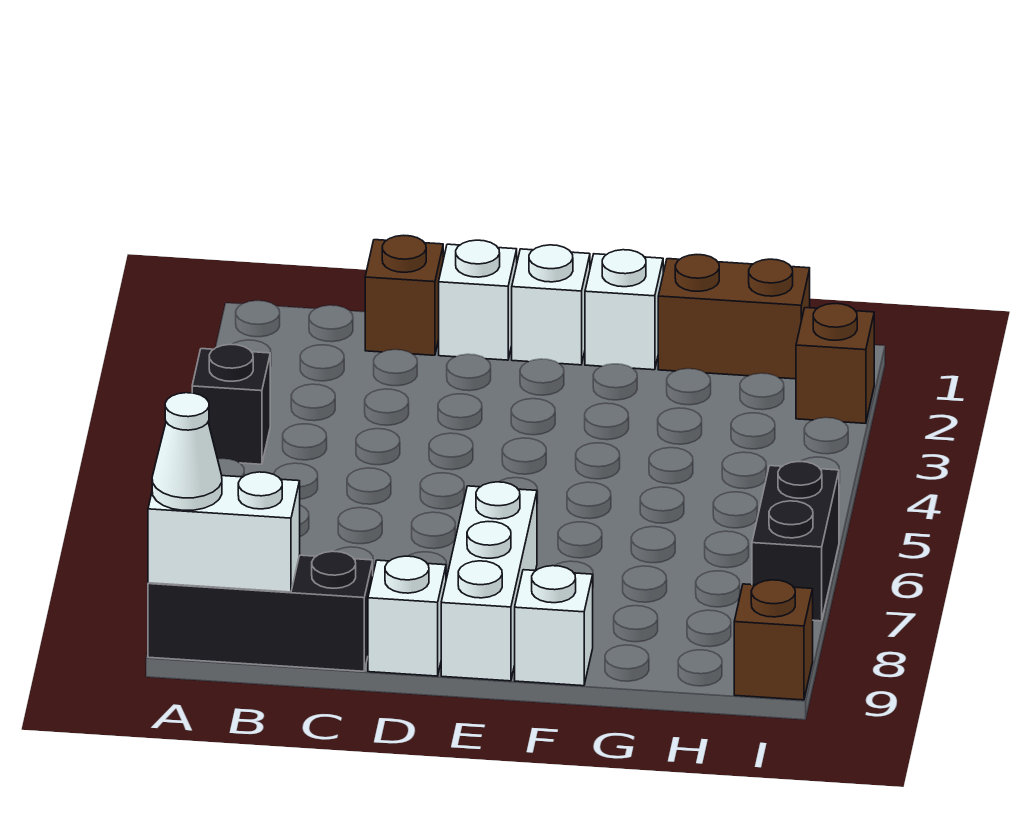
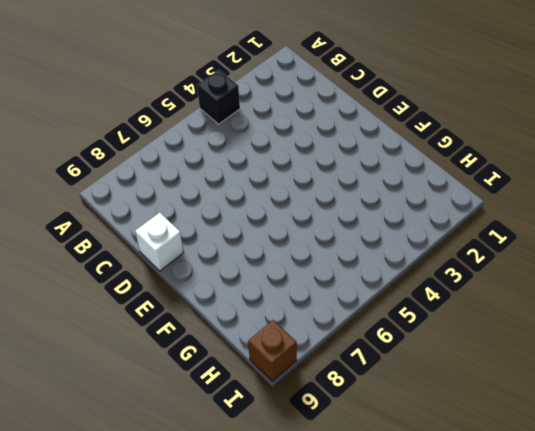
none -> black brick A9:C9 level 1
none -> brown brick C1 level 1
none -> white brick D1 level 1

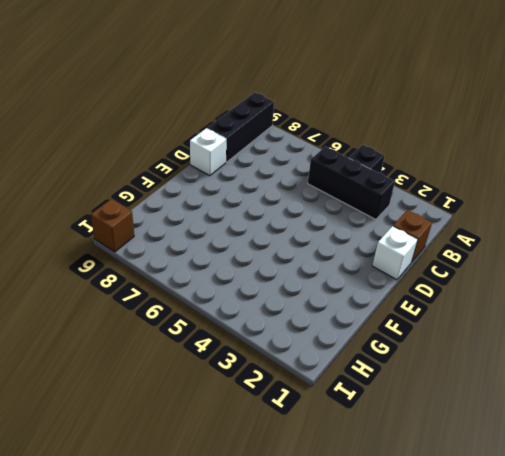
black brick B3:B5 level 1 -> none
none -> white brick E1 level 1
none -> white brick E7:E9 level 1
none -> white brick F1 level 1

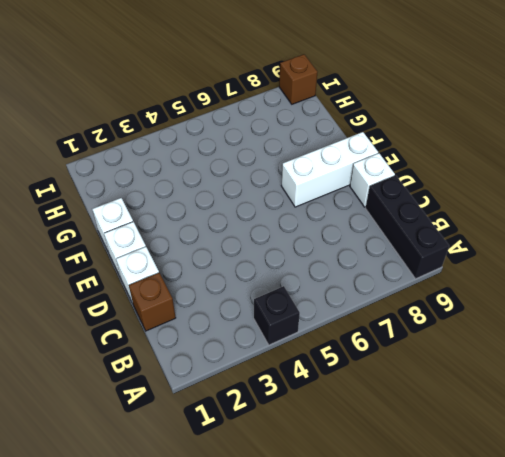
none -> white brick F9 level 1
none -> brown brick G1:H1 level 1
none -> brown brick I2 level 1

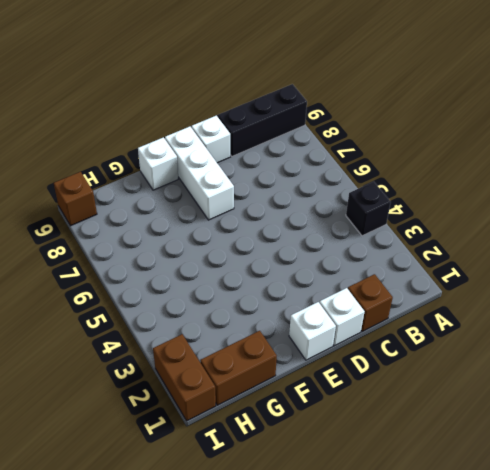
brown brick I1:I2 level 1 -> brown brick I2 level 1
none -> white brick F1 level 1
none -> black brick I6:I7 level 1
none -> white brick A9:B9 level 2

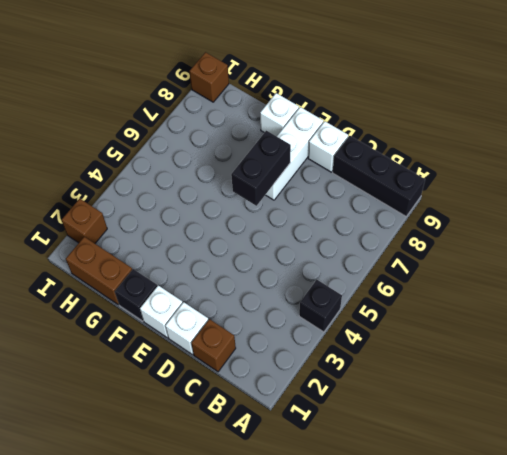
black brick E6:E7 level 2 -> black brick I6:I7 level 1
black brick F1 level 1 -> white brick F1 level 1
none -> white brick A9:B9 level 2
none -> white cone A9 level 3

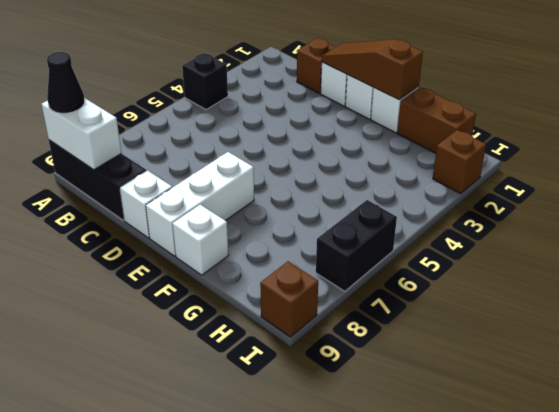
black cone A9 level 3 -> white cone A9 level 3
brown slope D1:F1 level 2 top F -> none

